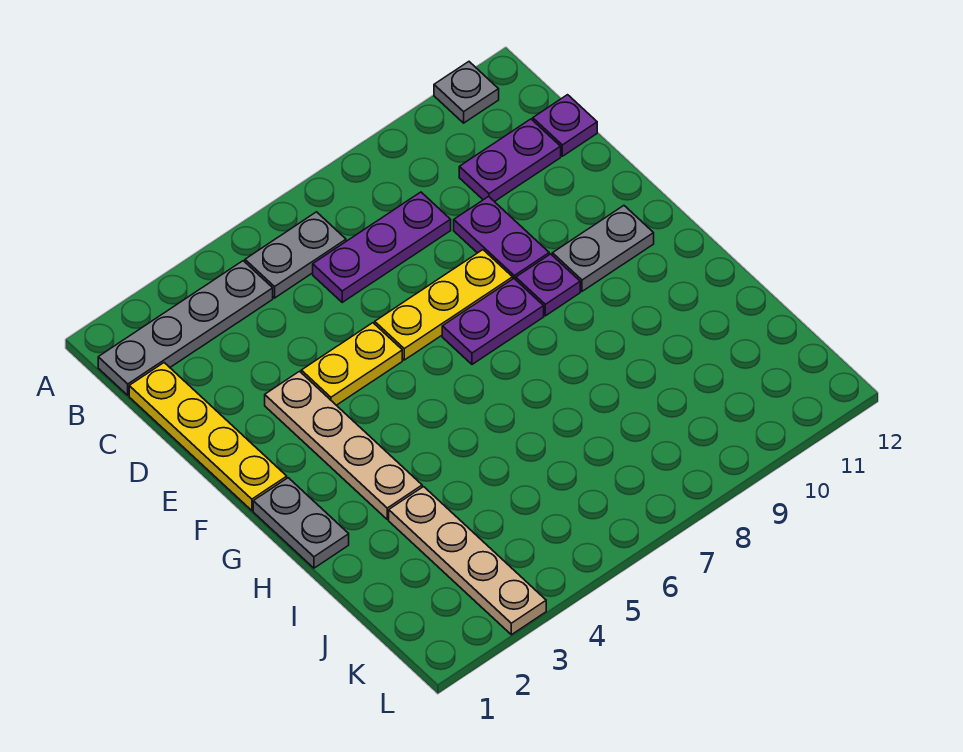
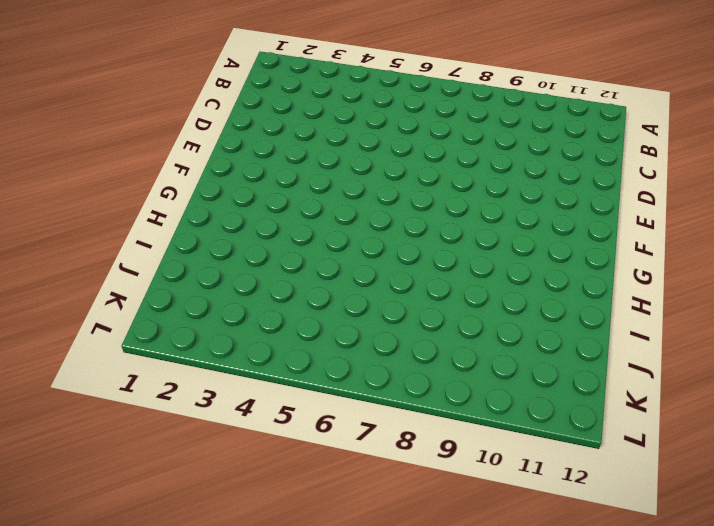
none -> grey plate A11 level 1
none -> grey plate B1:B4 level 1
none -> grey plate B5:B6 level 1

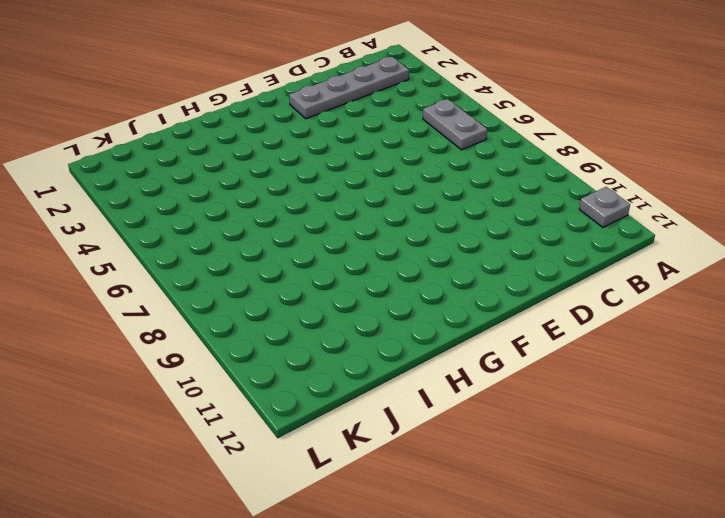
grey plate B2:E2 level 1 -> grey plate B1:B4 level 1
none -> yellow plate C1:F1 level 1
none -> purple plate C6:C8 level 1
none -> purple plate C10:C11 level 1

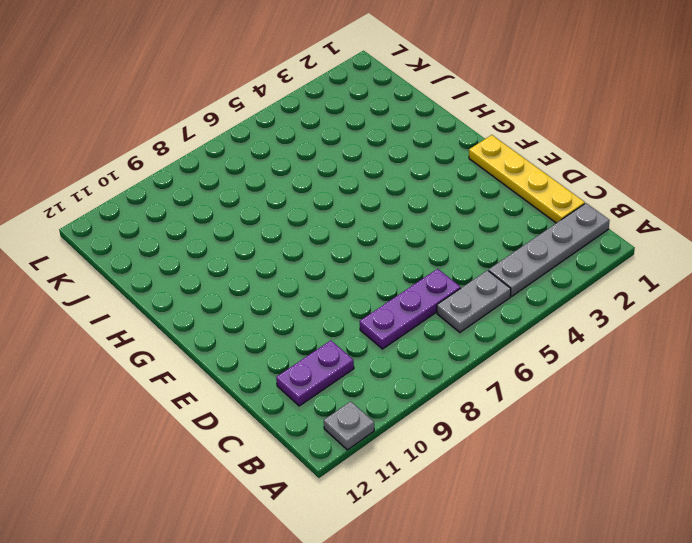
none -> purple plate C12 level 1
none -> purple plate D9:E9 level 1
none -> tan plate E3:H3 level 1

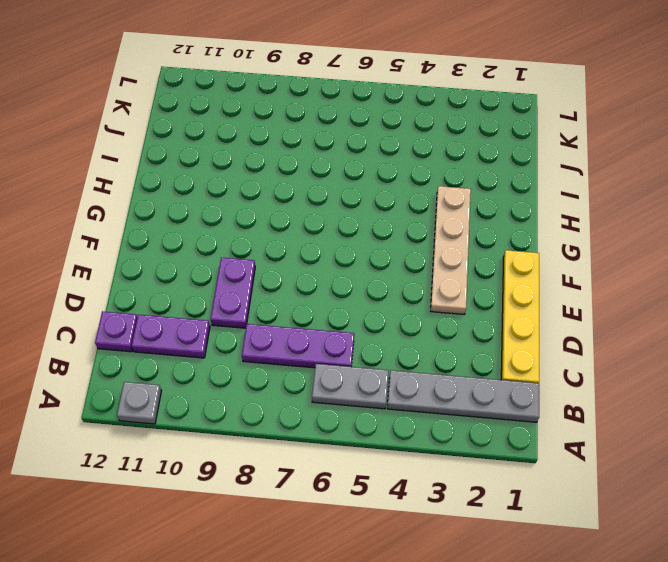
none -> yellow plate E4:E5 level 1
none -> yellow plate E6:E8 level 1
none -> purple plate F7:F8 level 1

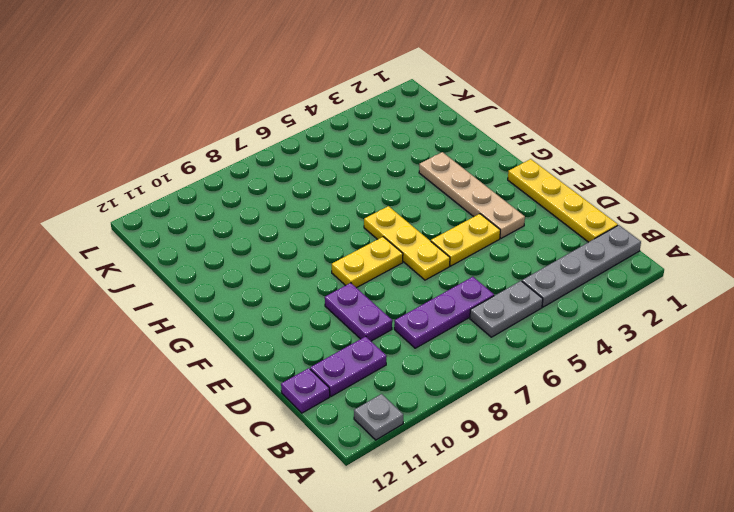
yellow plate E6:G6 level 1 -> yellow plate E6:E8 level 1
yellow plate F7:F8 level 1 -> purple plate F7:F8 level 1
none -> purple plate F9 level 1
none -> grey plate F10:F11 level 1
none -> grey plate G1:H1 level 1

